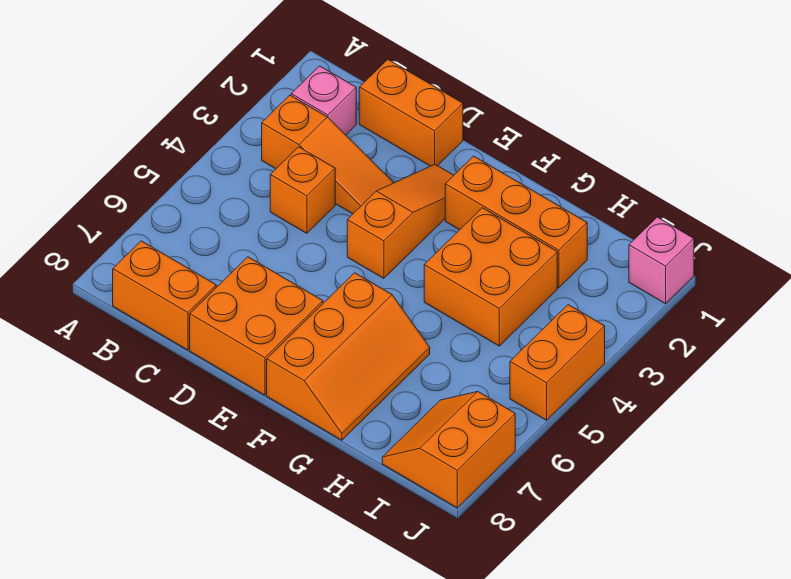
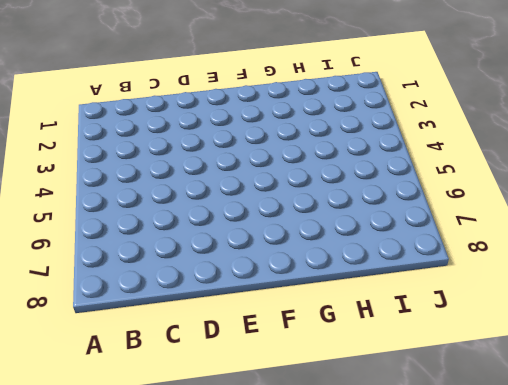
none -> pink brick B2 level 1
none -> orange slope B3:D3 level 1 top B
none -> orange brick B8:C8 level 1

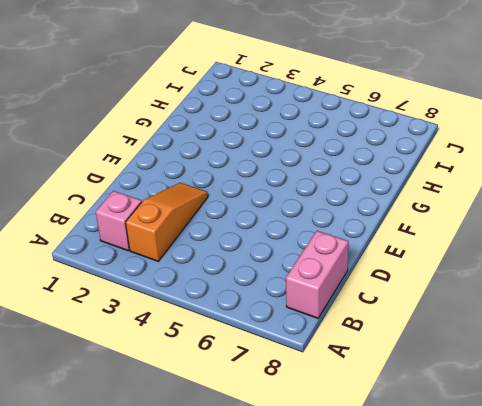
pink brick B8:C8 level 1 -> orange brick B8:C8 level 1
none -> orange brick C1:D1 level 1
none -> orange brick C4 level 1
none -> orange brick D7:E8 level 1

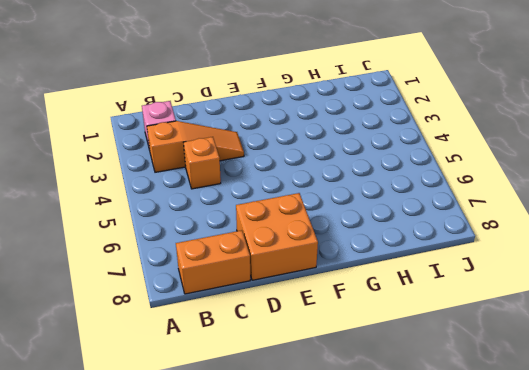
none -> orange brick C1:D1 level 1
none -> orange slope E2:E4 level 1 top 4
none -> orange brick F2:H2 level 1

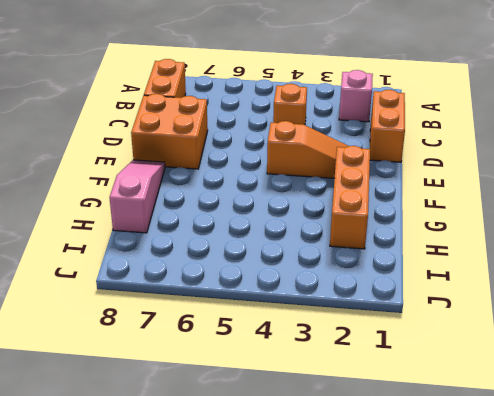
pink slope F8:H8 level 1 top H -> orange slope F6:G8 level 1 top F
none -> orange slope B3:D3 level 1 top B
none -> orange brick G3:H4 level 1
none -> orange slope I7:J8 level 1 top J

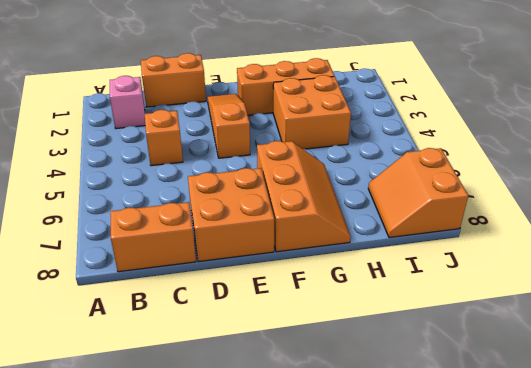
none -> orange slope B3:D3 level 1 top B
none -> pink brick J1 level 1
none -> orange brick J4:J5 level 1

